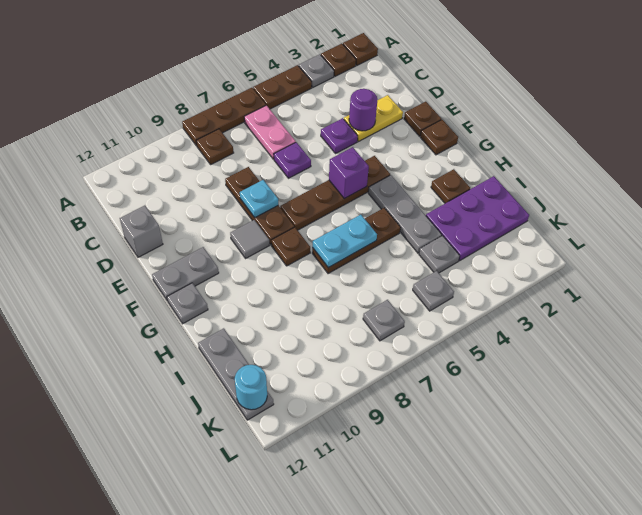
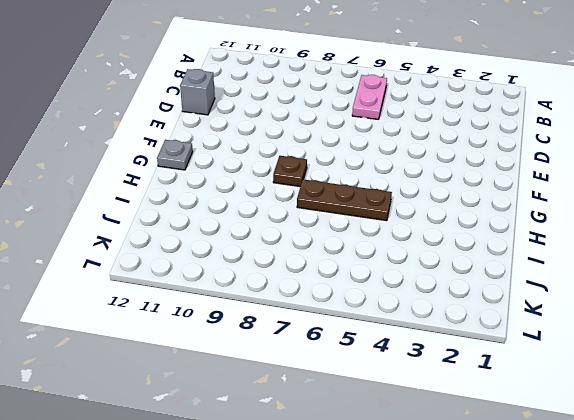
none -> brown plate A1 level 1
none -> brown plate A2 level 1
none -> grey plate A3 level 1
none -> brown plate A4:A5 level 1

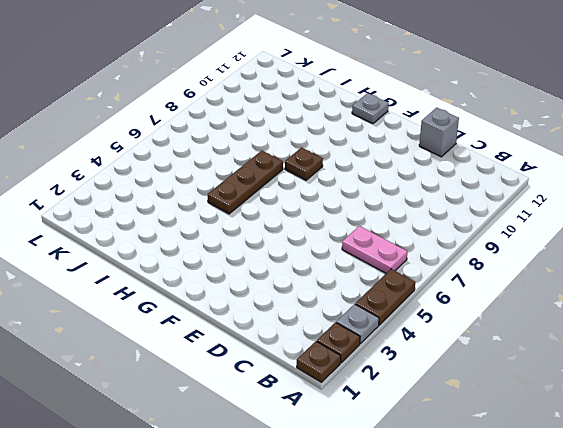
none -> brown plate A6:A8 level 1
none -> brown plate B8 level 1
none -> yellow plate D2:D3 level 1
none -> purple plate D4 level 1

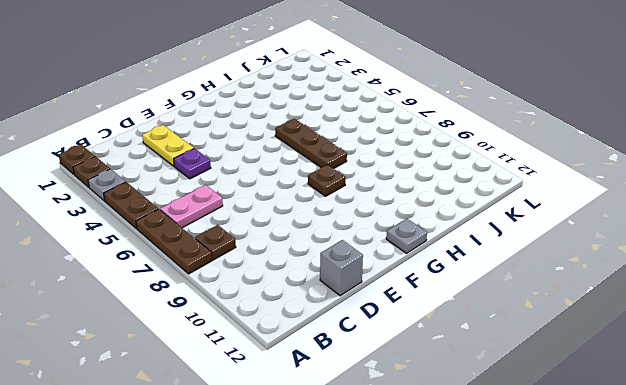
none -> purple plate D6 level 1
none -> brown plate D8:F8 level 1
none -> brown plate E1 level 1
none -> brown plate F1 level 1

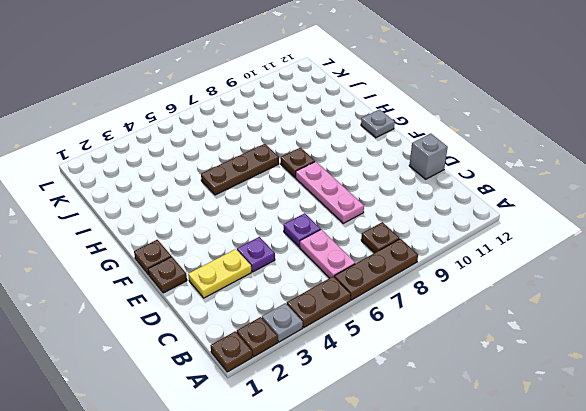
pink plate D8:F8 level 1 -> brown plate D8:F8 level 1
none -> brown plate F4:F7 level 1
none -> grey tile F9 level 1
none -> grey plate F11:F12 level 1
none -> grey plate G4:I4 level 1

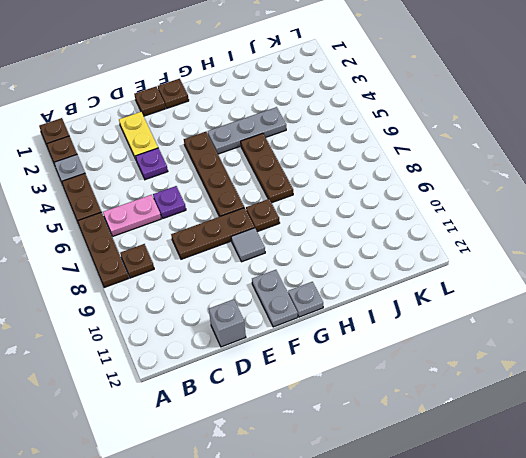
none -> brown plate H2 level 1
none -> purple plate I1:J3 level 1
none -> grey plate I12:K12 level 1
none -> grey plate J4 level 1

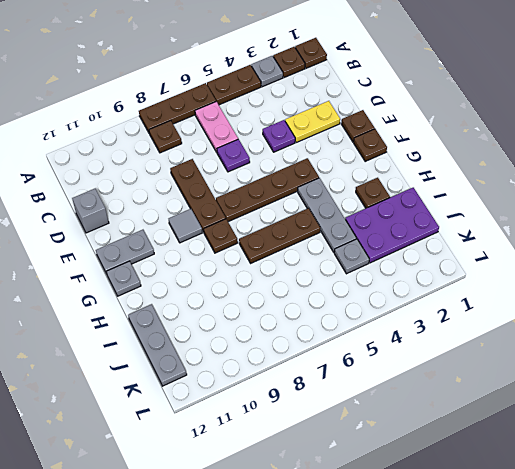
none -> grey plate K5 level 1
none -> grey plate K7 level 1
none -> purple round brick D3 level 2
none -> cyan plate E8 level 2

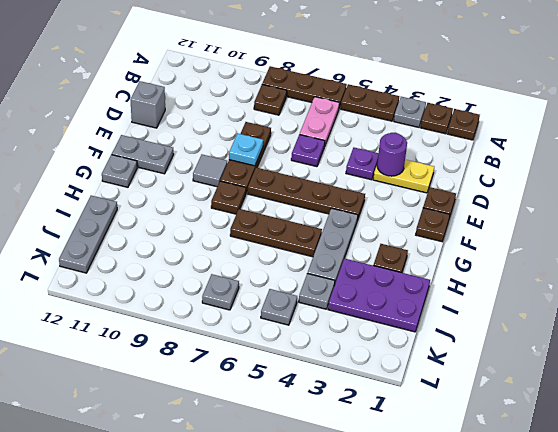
none -> purple brick F5 level 2
none -> cyan plate H6:H7 level 2
none -> cyan round brick K12 level 2

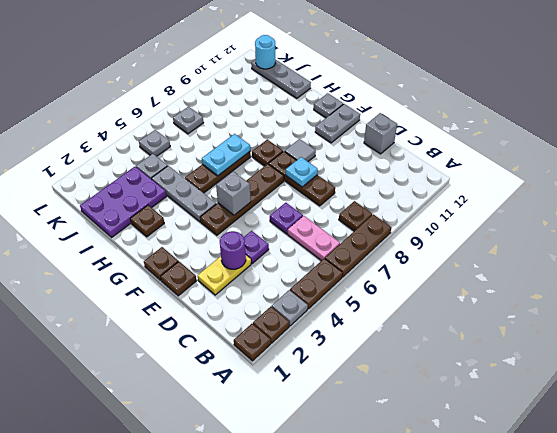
grey brick F5 level 2 -> purple brick F5 level 2

